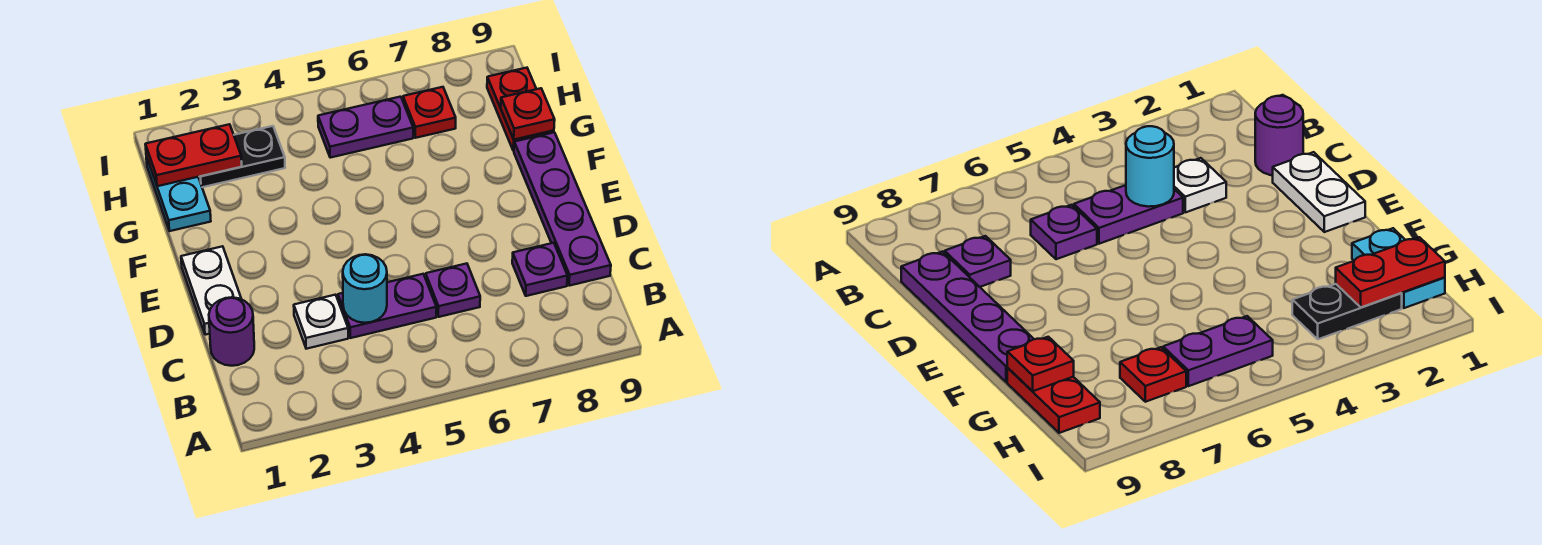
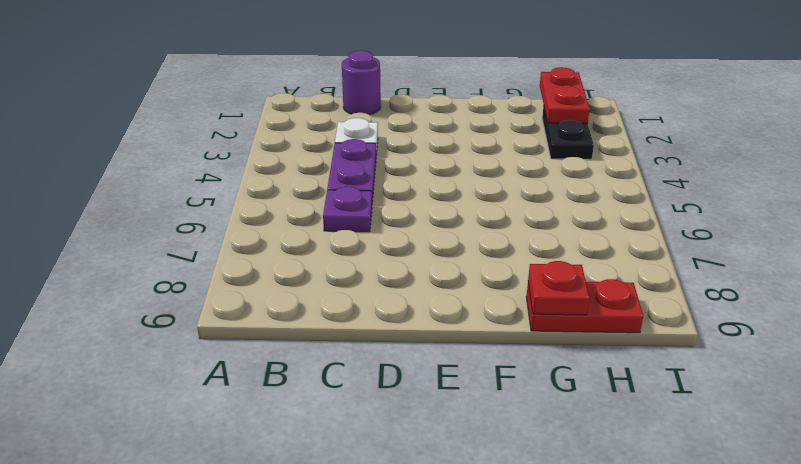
none -> purple plate C8 level 1
none -> purple plate C9:F9 level 1
none -> white plate D1:E1 level 1

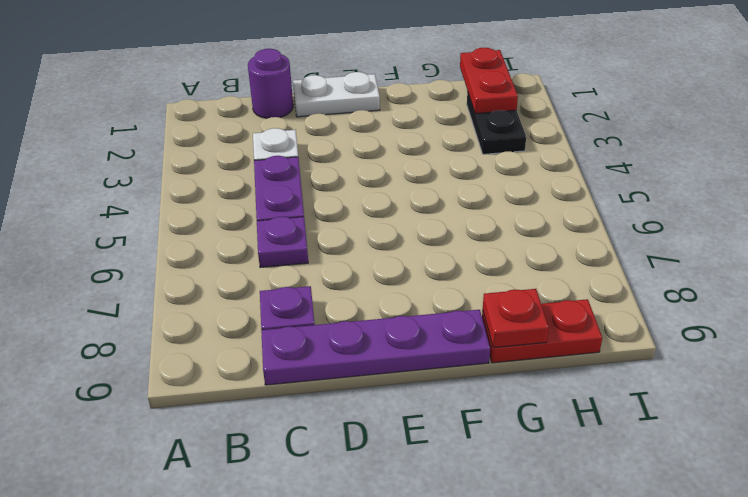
none -> cyan plate G1:H1 level 1
none -> purple plate H5:H6 level 1
none -> red plate H7 level 1

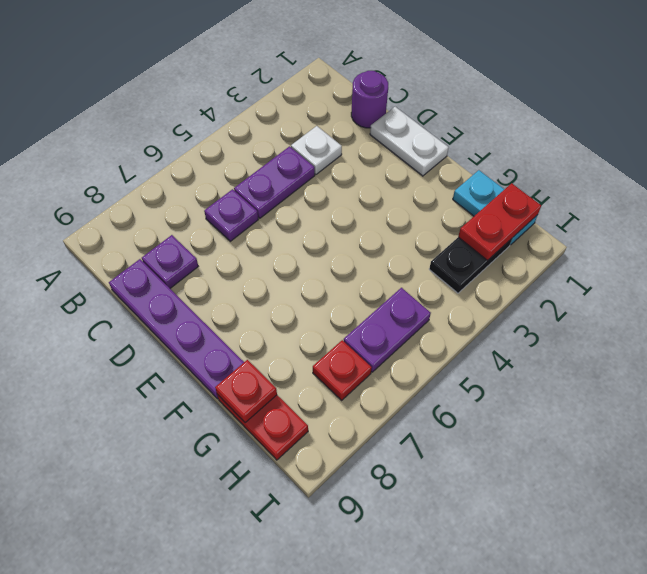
none -> cyan round brick C4 level 2

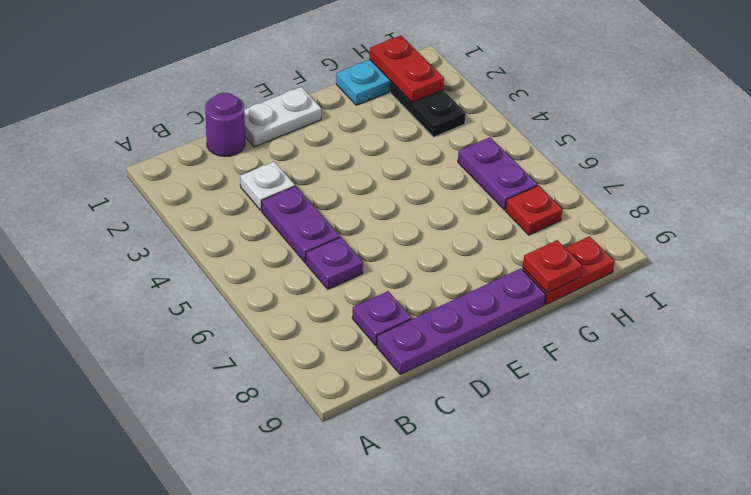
none -> cyan round brick C4 level 2

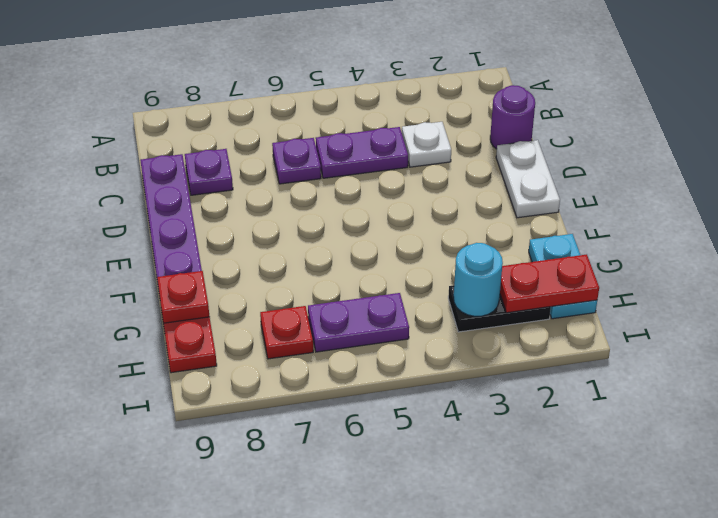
cyan round brick H3 level 2 -> cyan round brick C4 level 2

